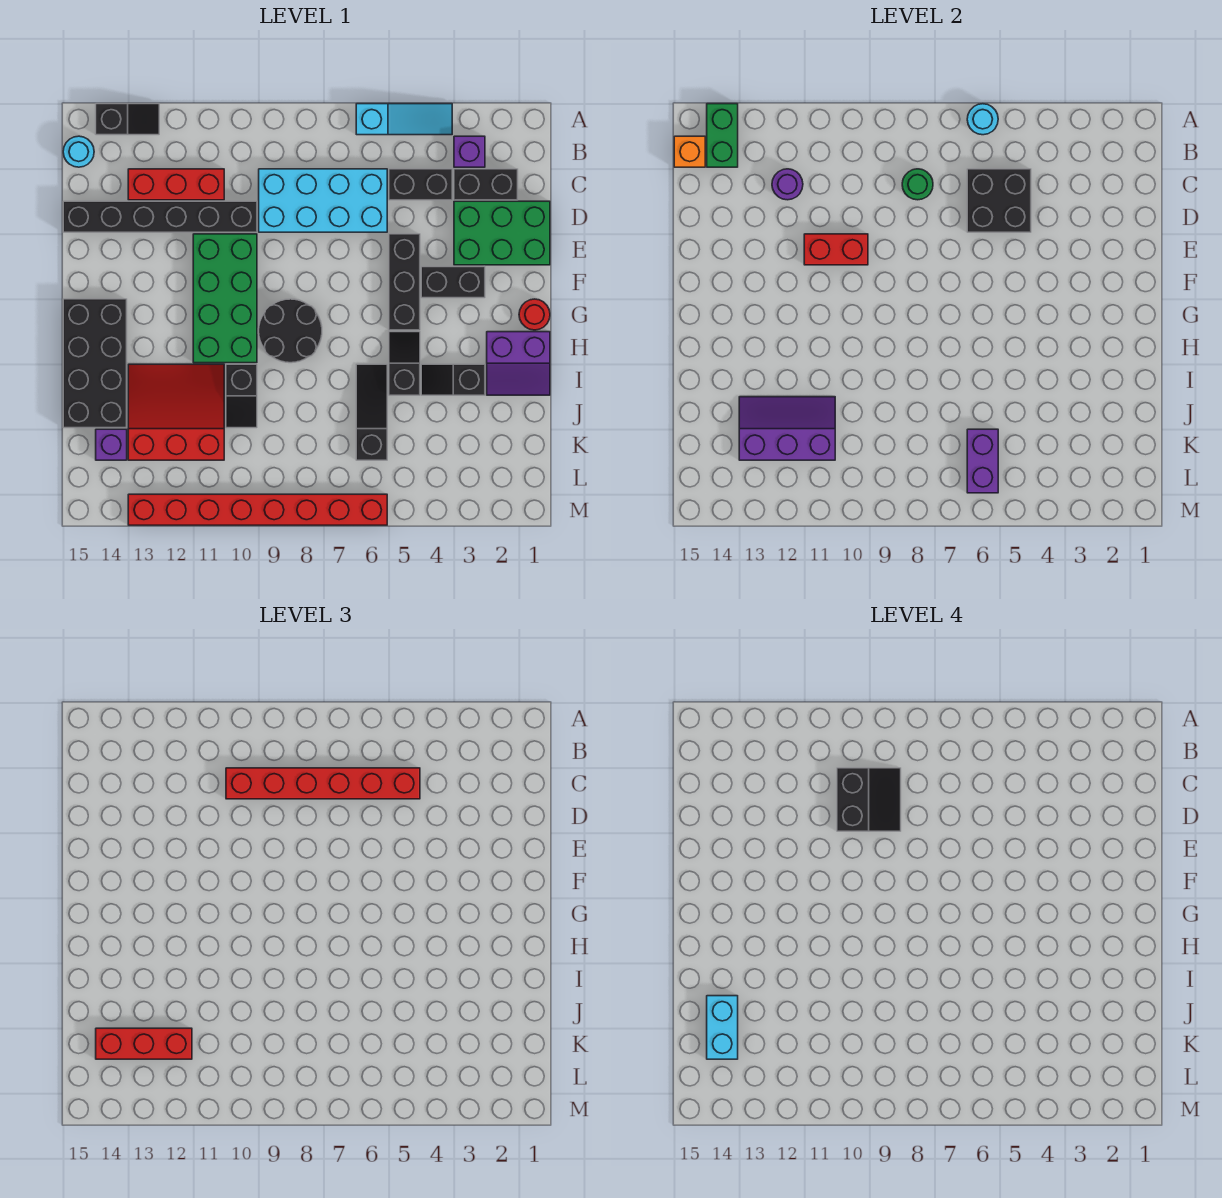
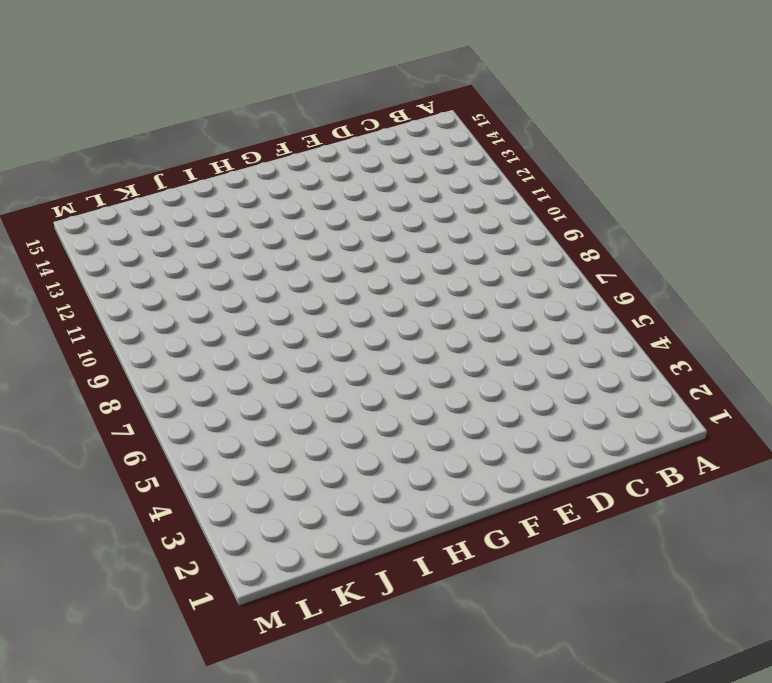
none -> cyan slope A4:A6 level 1 top 6
none -> black slope A13:A14 level 1 top 14
none -> purple brick B3 level 1
none -> cyan round brick B15 level 1

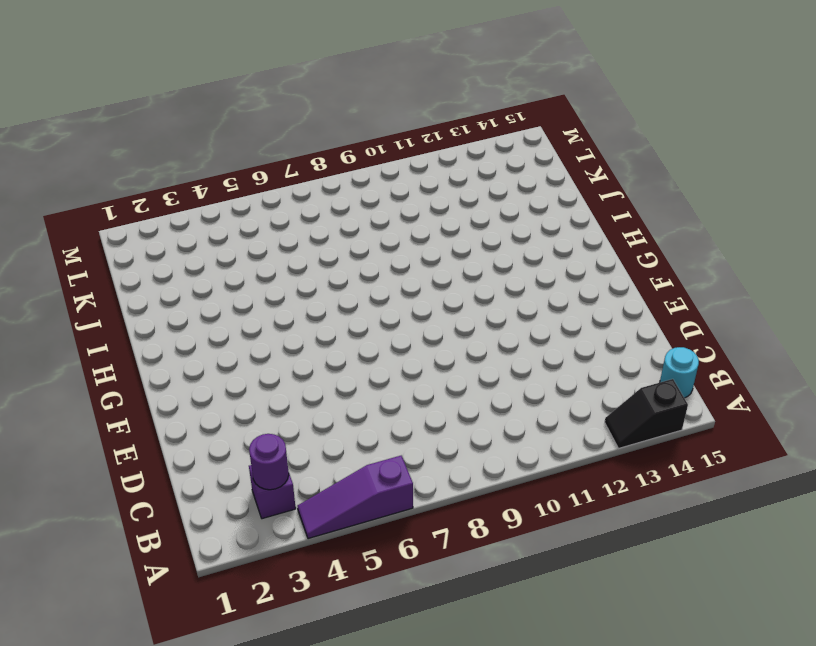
purple slope A4:A6 level 1 top 6 -> cyan slope A4:A6 level 1 top 6
purple round brick B3 level 2 -> purple round brick C12 level 2
none -> black brick C2:C3 level 1
none -> black brick C4:C5 level 1
none -> cyan brick C6:D9 level 1
none -> red brick C11:C13 level 1

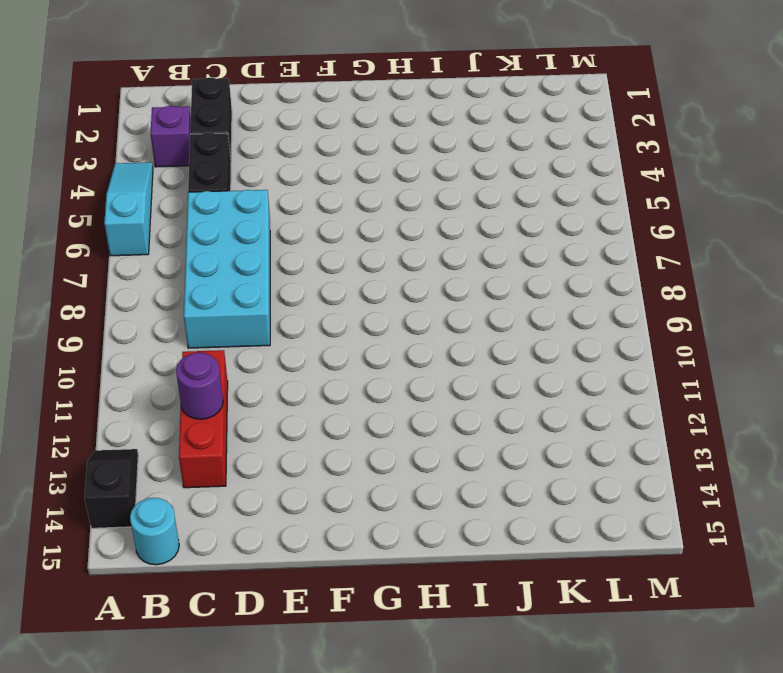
none -> green brick D1:E3 level 1
none -> black brick D10:D15 level 1
none -> black brick E5:G5 level 1
none -> green brick E10:H11 level 1

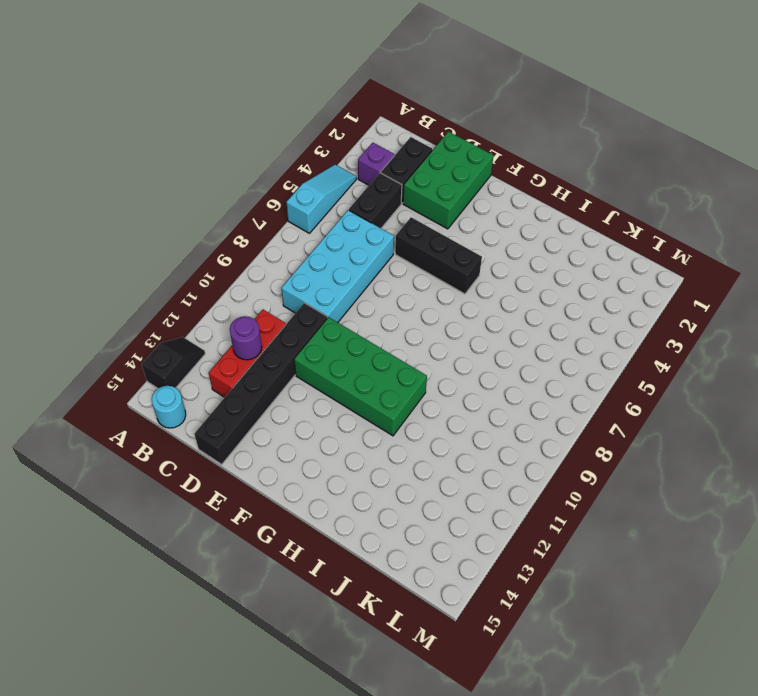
none -> black brick F3:F4 level 1
none -> red round brick G1 level 1
none -> black round brick G8:H9 level 1
none -> black brick G14:J15 level 1

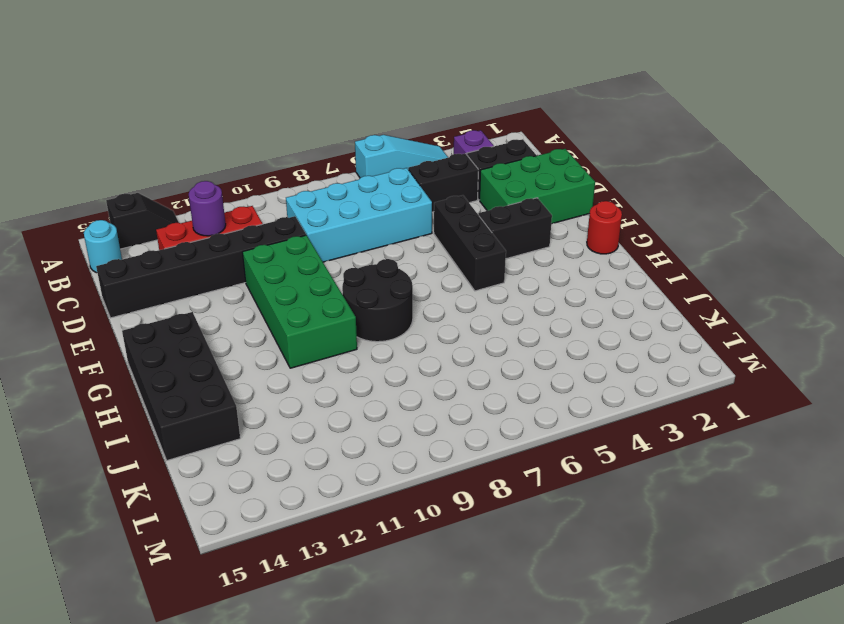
none -> purple slope H1:I2 level 1 top H
none -> black slope H5:I5 level 1 top I
none -> black slope I3:I4 level 1 top 3
none -> black slope I6:K6 level 1 top K

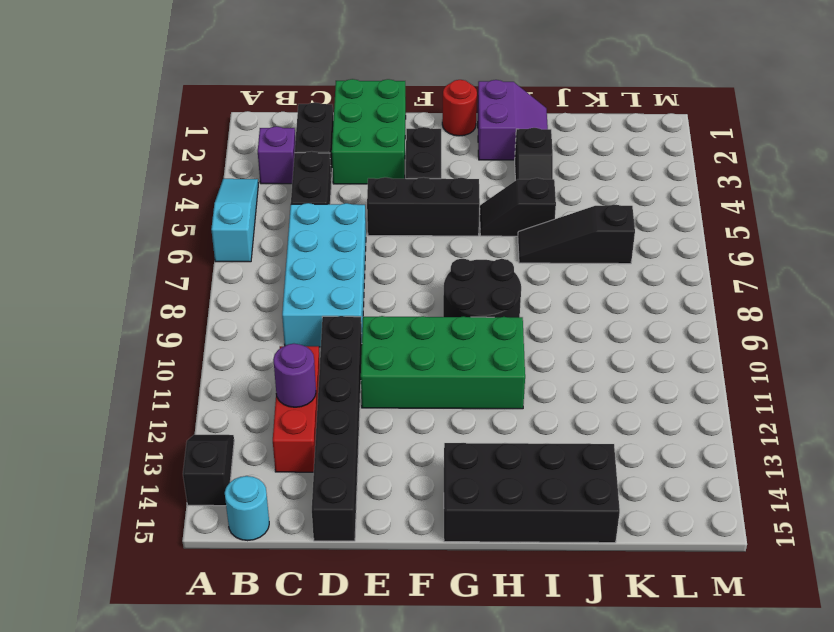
none -> black slope I10:J10 level 1 top I
none -> red slope I11:K13 level 1 top K
none -> purple brick K14 level 1
none -> red brick M6:M13 level 1

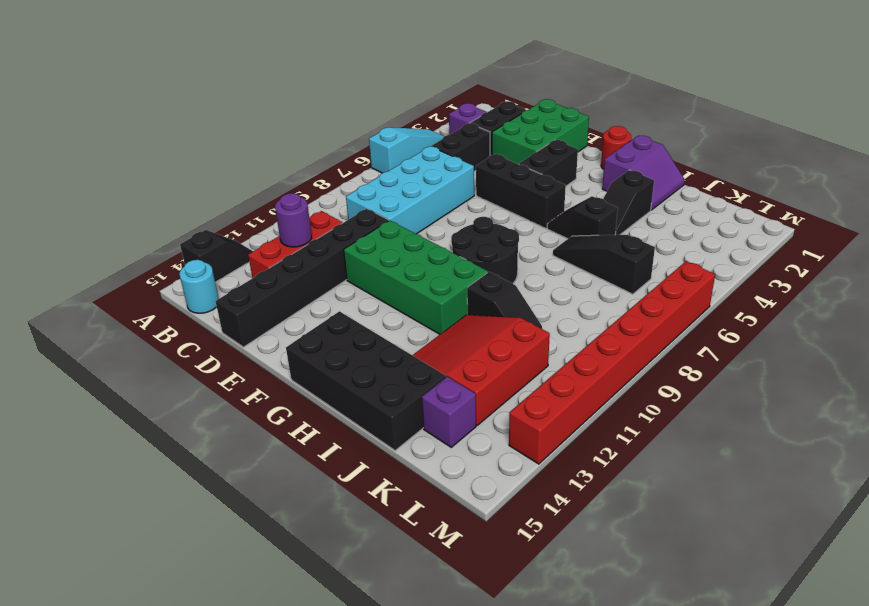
none -> cyan round brick A6 level 2
none -> green brick A14:B14 level 2
none -> orange brick B15 level 2
none -> black brick C5:D6 level 2

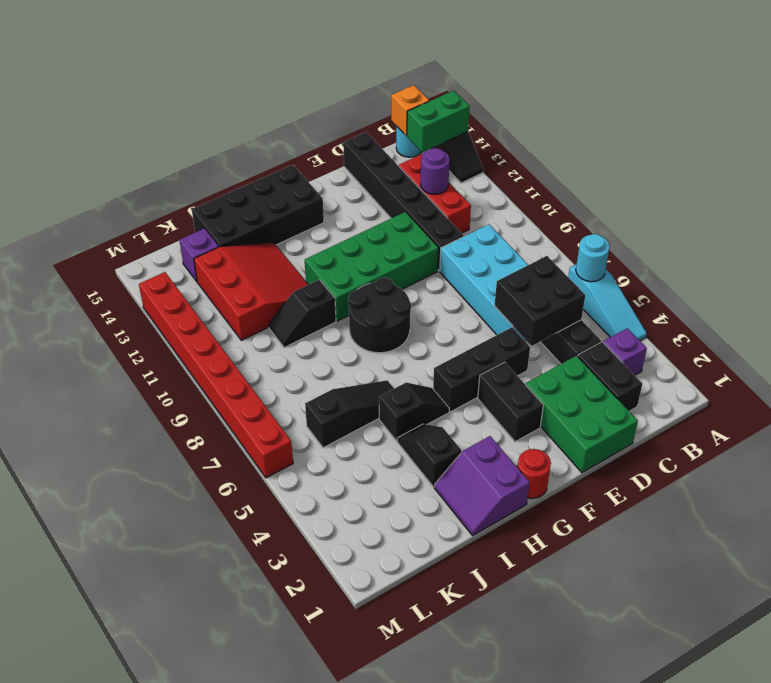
none -> green round brick C8 level 2
none -> red brick E10:E11 level 2
none -> purple slope J11:K13 level 2 top K
none -> purple brick K6:L6 level 2

